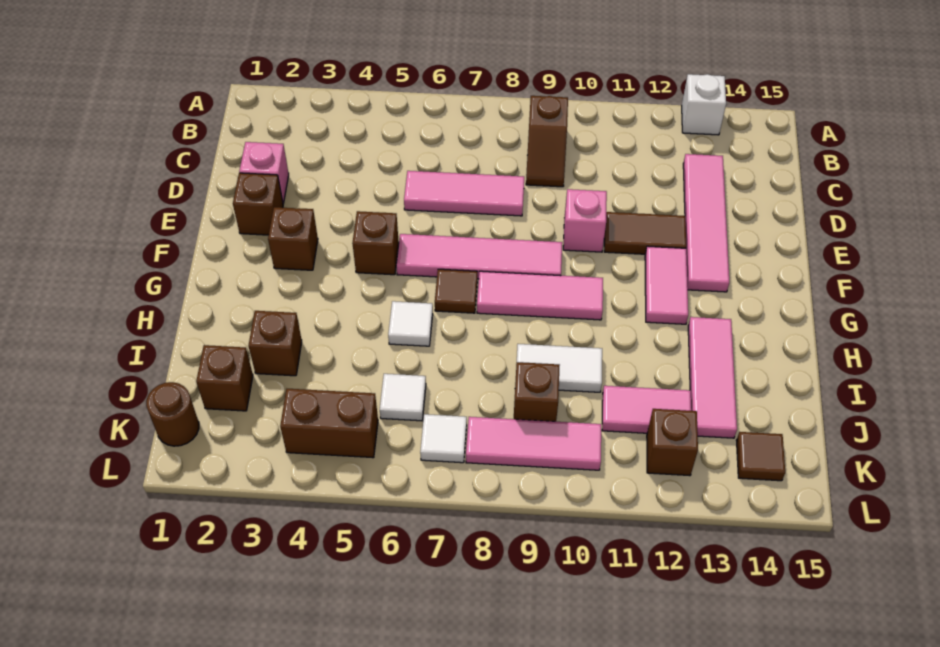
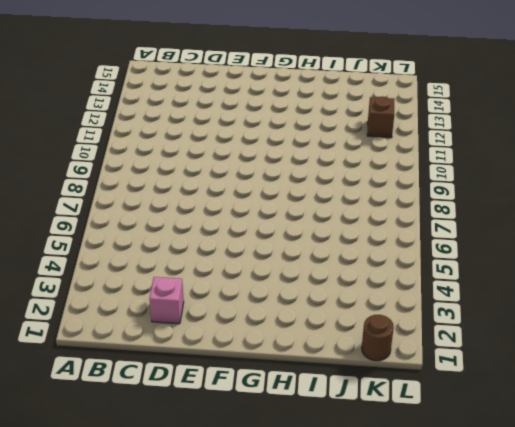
none -> white brick A13 level 1
none -> brown slope B9:C9 level 1 top B
none -> pink tile C13:F13 level 1

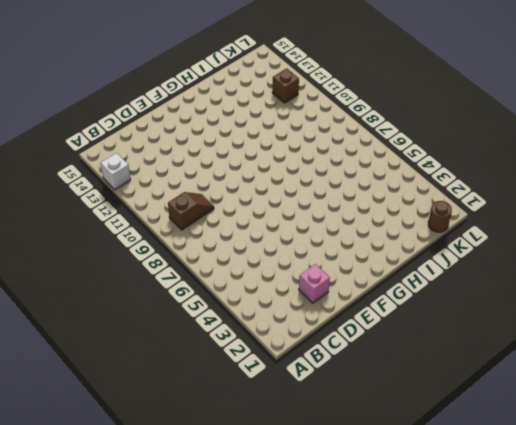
none -> pink tile C13:F13 level 1
none -> pink tile D6:D8 level 1
none -> brown brick E2 level 1

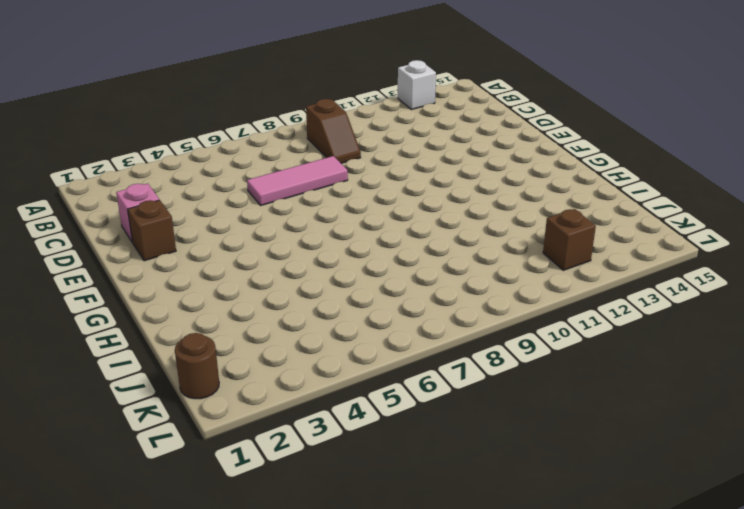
none -> pink tile C13:F13 level 1
none -> pink brick E10 level 1
none -> brown tile E11:E12 level 1

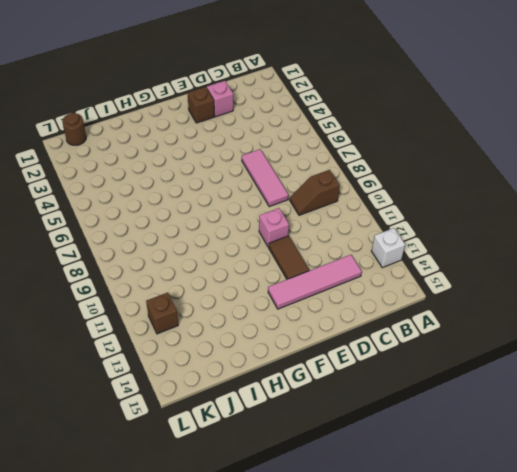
none -> brown brick F3 level 1
none -> brown brick F5 level 1
none -> pink tile F6:F9 level 1

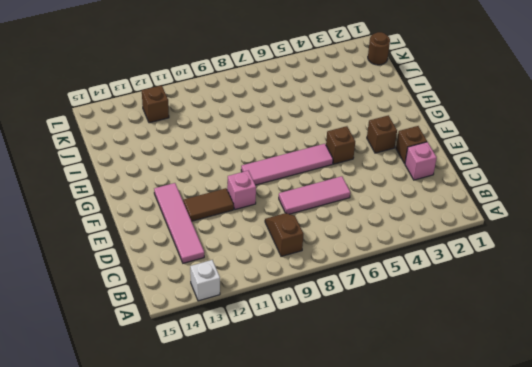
none -> pink tile F12:G12 level 1
none -> brown tile G7 level 1
none -> pink tile G8:G10 level 1

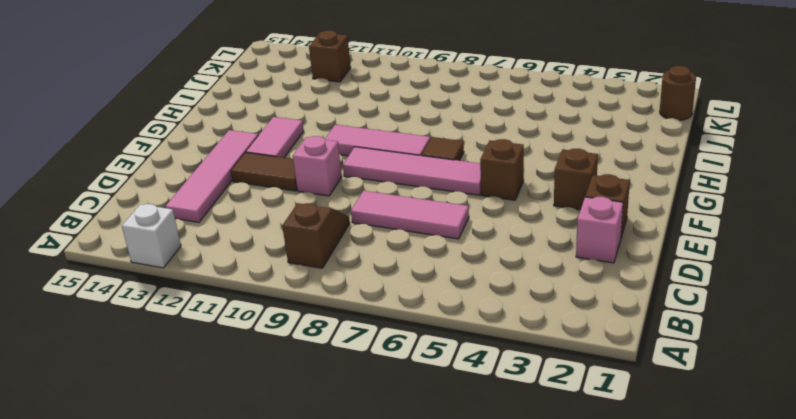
none -> white tile H6 level 1
none -> pink tile H13:J13 level 1
none -> brown brick I3 level 1

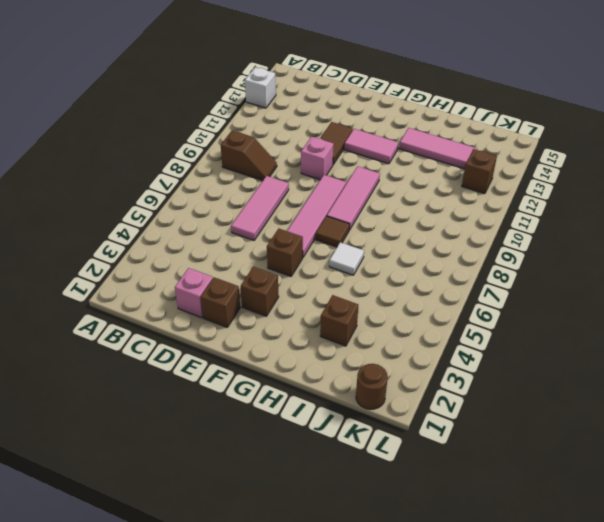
none -> pink tile C13:F13 level 1
none -> white tile I9:I10 level 1
none -> brown brick J2 level 1

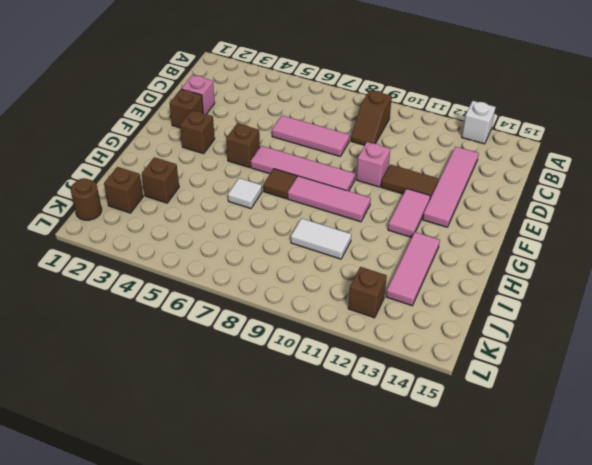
none -> white tile J6 level 1
none -> brown brick J9 level 1
none -> pink tile J11:J12 level 1

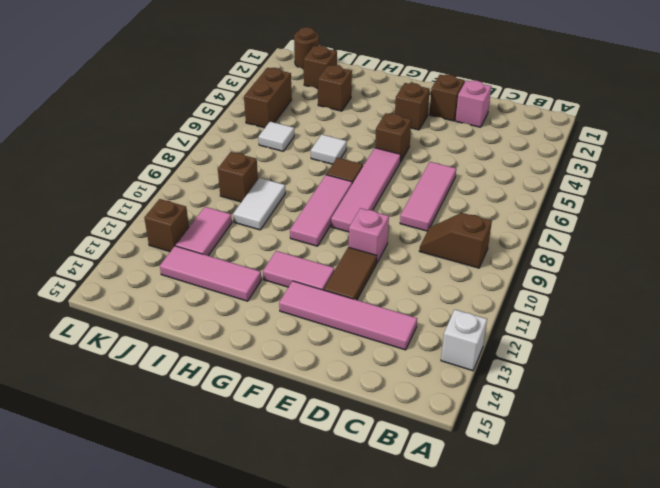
none -> white tile K7 level 1
none -> pink tile K8:K10 level 1
none -> brown tile K14 level 1

